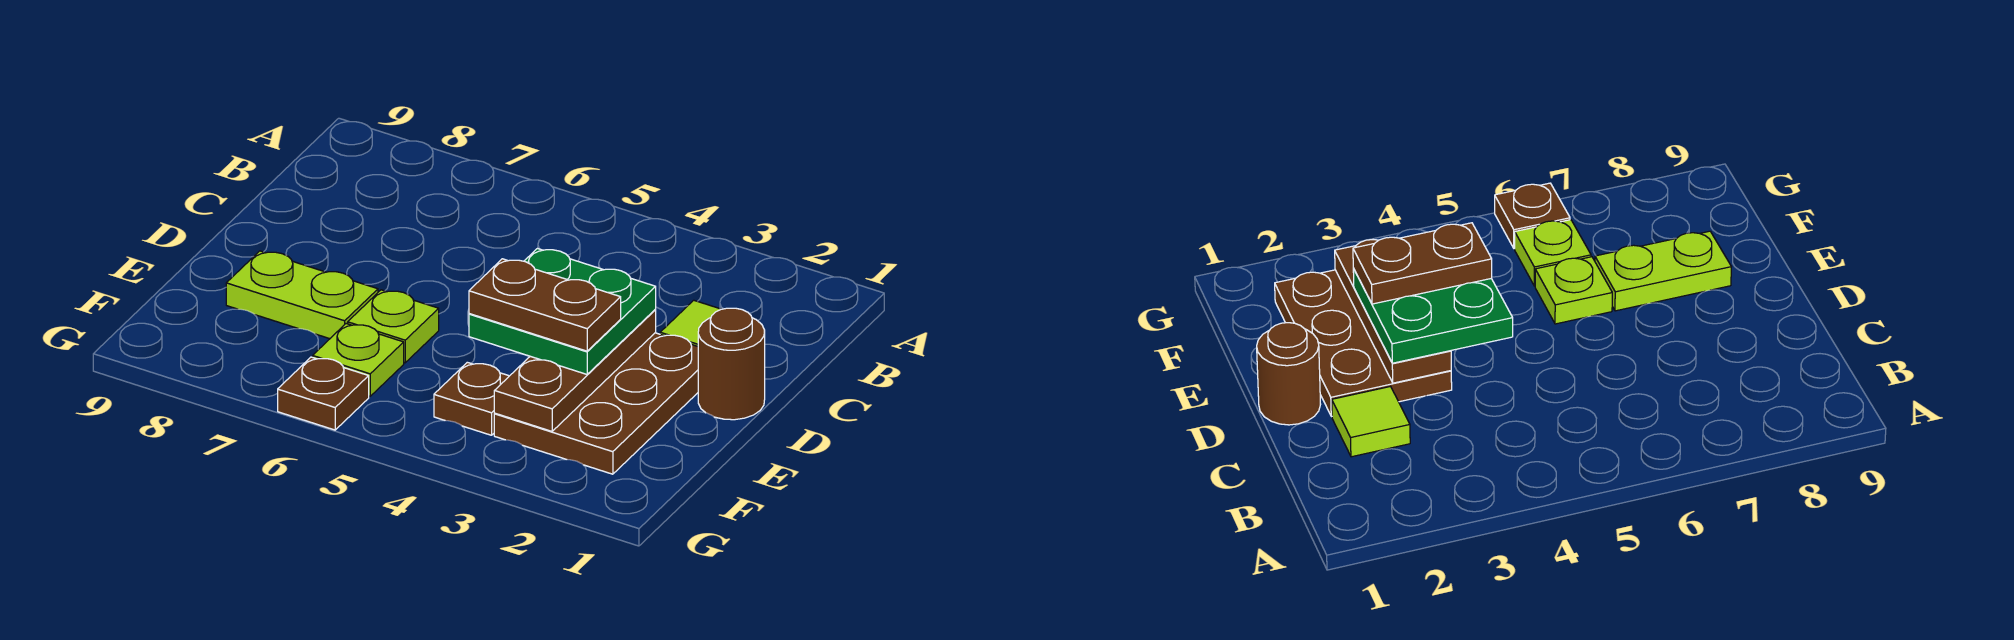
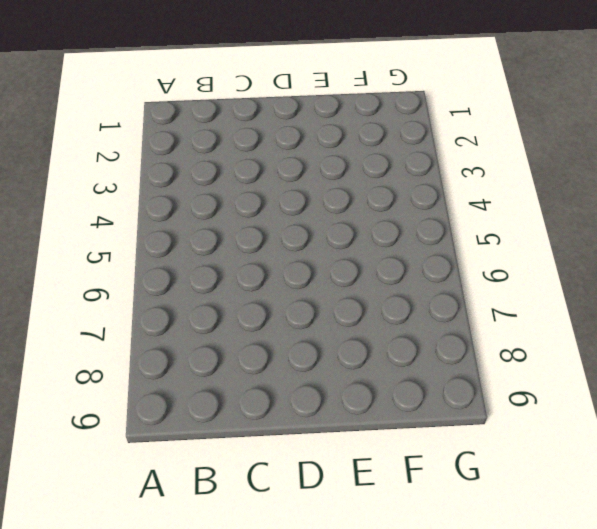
none -> lime tile C2 level 1
none -> brown round brick D1 level 1

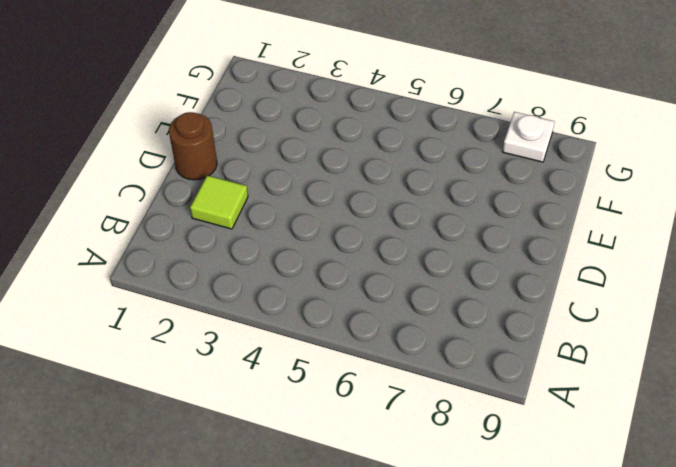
white plate G8 level 1 -> none
none -> brown plate D2:F3 level 1
none -> lime plate E6 level 1

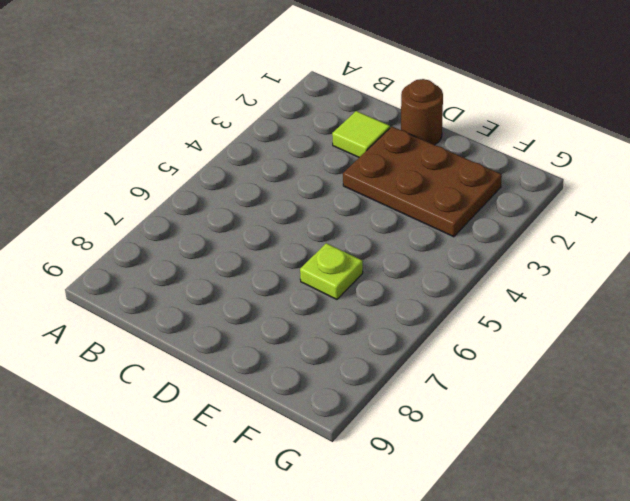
none -> lime plate E7:E8 level 1
none -> brown plate F4 level 1

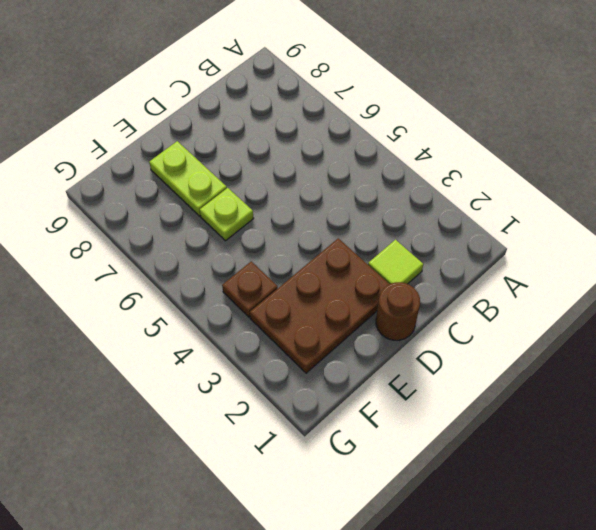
none -> lime plate F6 level 1
none -> brown plate G6 level 1

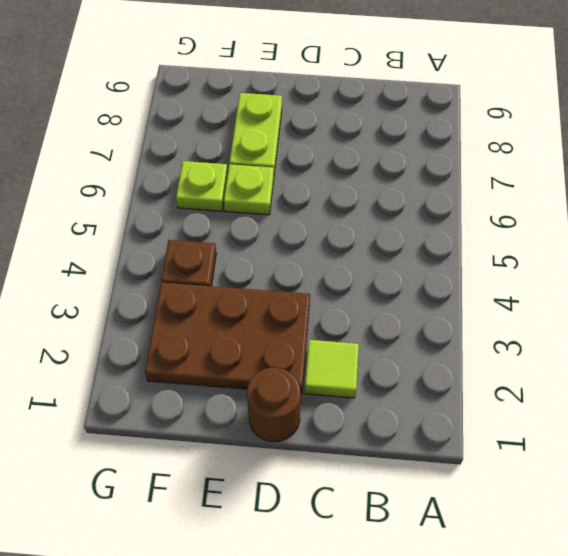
none -> brown plate G6 level 1
none -> brown plate D3:F3 level 2

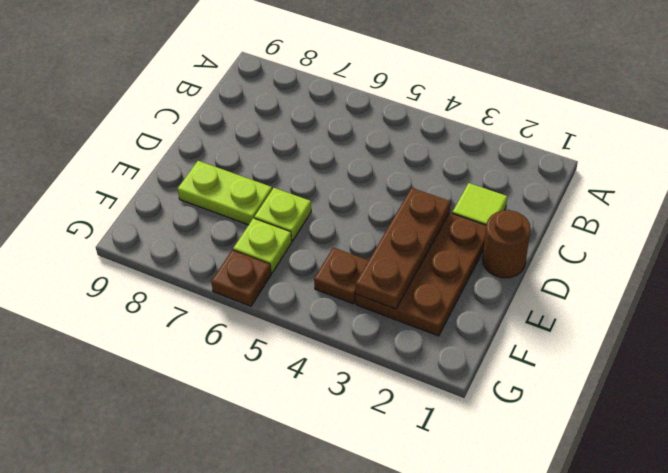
none -> green plate D3:E4 level 3
none -> brown plate E3:E4 level 4

